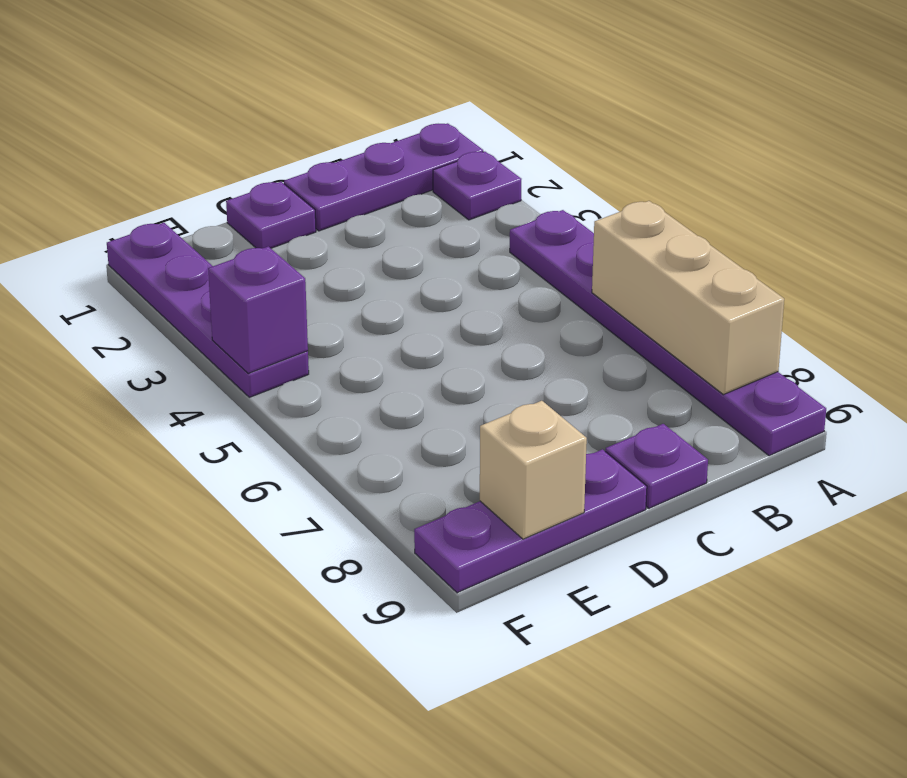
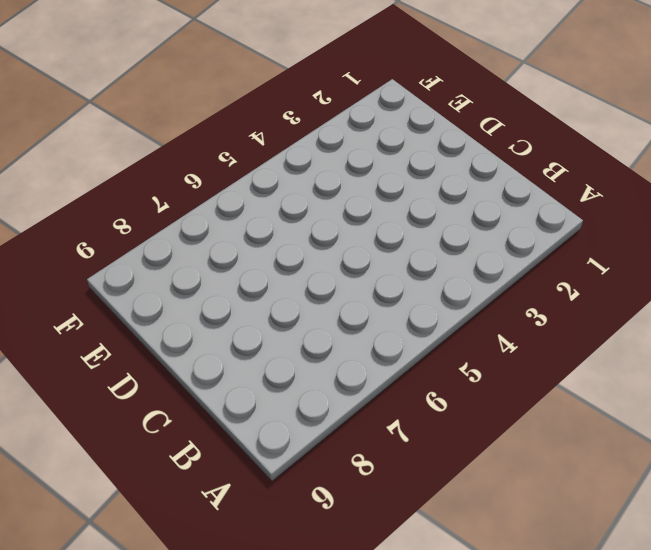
none -> purple plate A1:C1 level 1
none -> purple plate A2 level 1

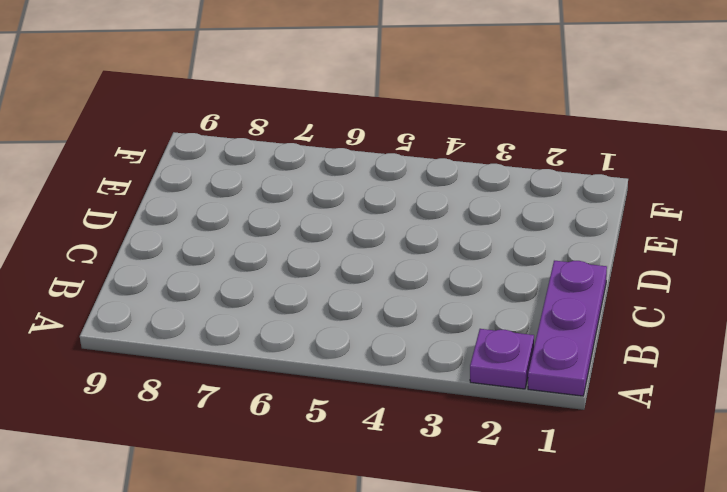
none -> purple plate A4:A9 level 1
none -> purple plate C9 level 1

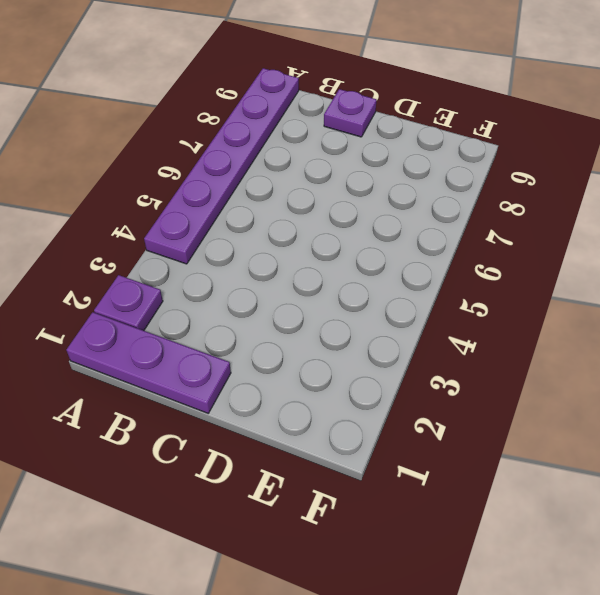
none -> purple plate D1 level 1
none -> purple plate D9:F9 level 1

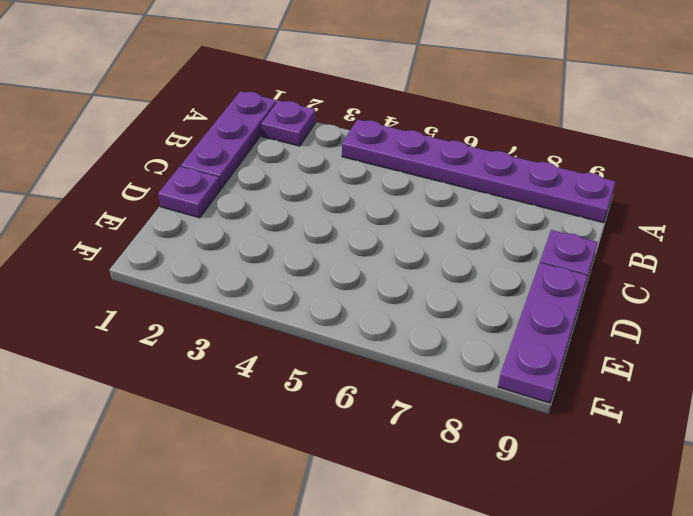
none -> purple plate F1:F4 level 1
none -> tan brick A6:A8 level 2

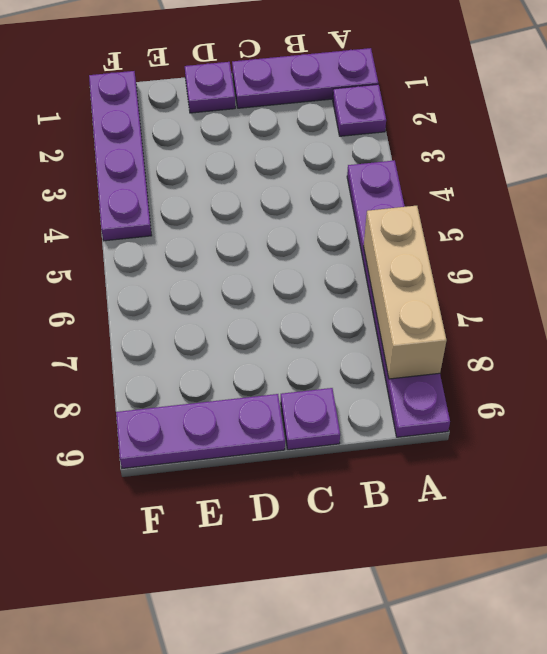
none -> tan brick E9 level 2
none -> purple brick F4 level 2

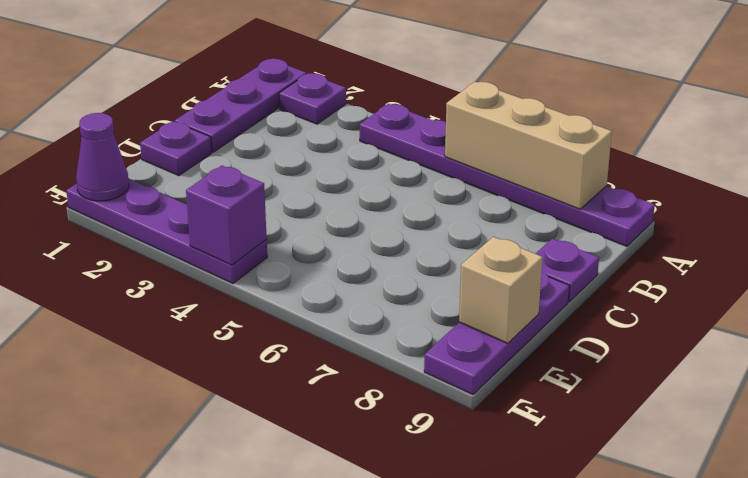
purple cone F1 level 2 -> none

